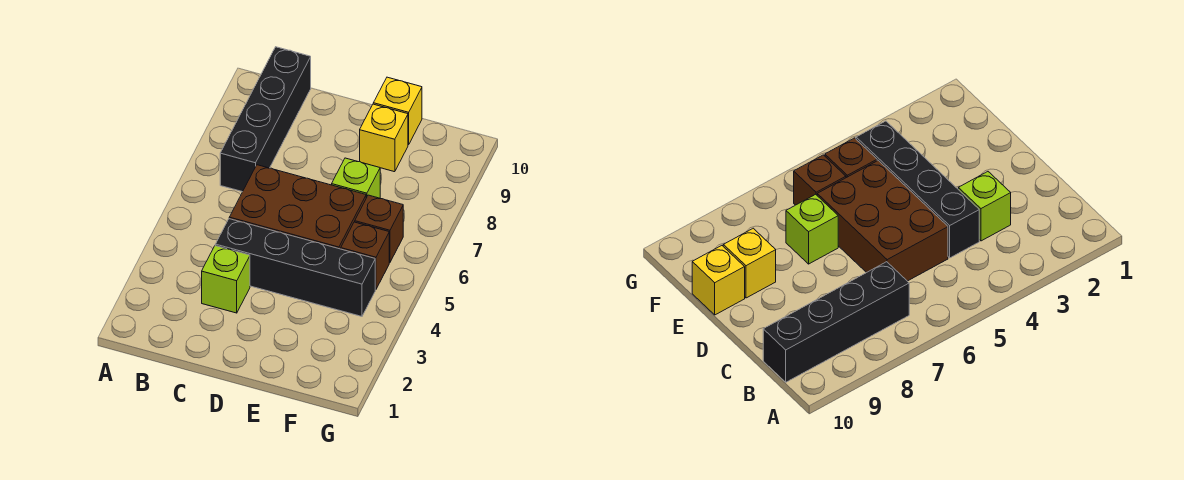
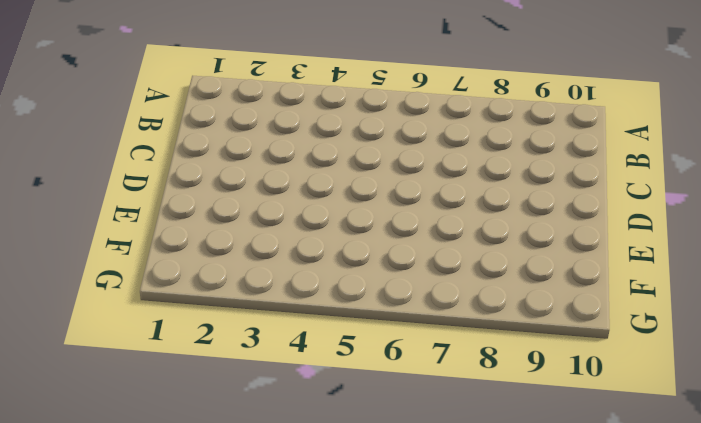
none -> black brick B7:B10 level 1
none -> lime brick C3 level 1

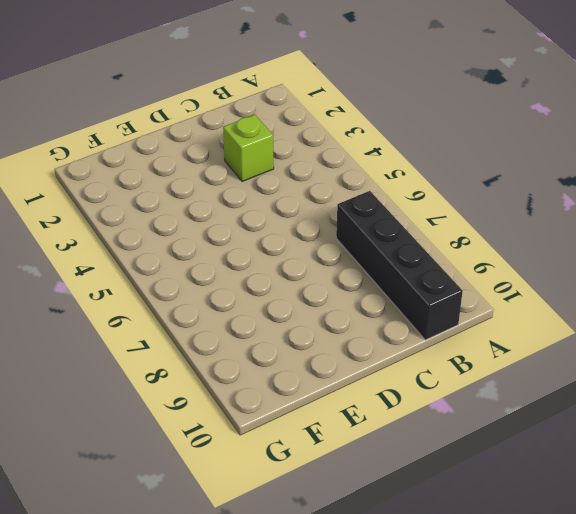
none -> black brick C4:F4 level 1
none -> brown brick C5:E6 level 1

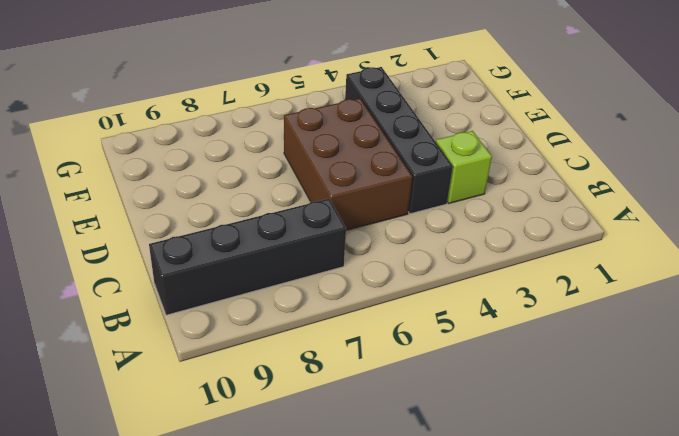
none -> lime brick E7 level 1
none -> yellow brick E9 level 1

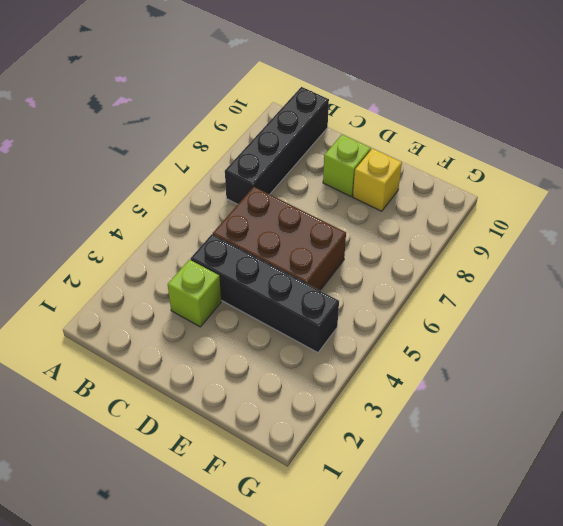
lime brick D9 level 1 -> lime brick E7 level 1
none -> yellow brick E10 level 1
none -> brown brick F5 level 1

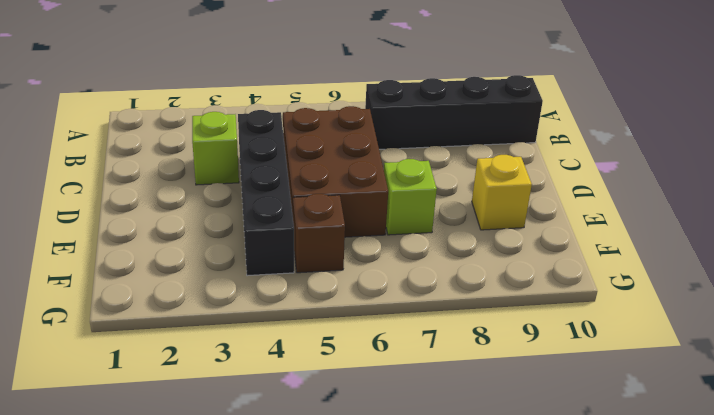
none -> yellow brick E10 level 1
none -> brown brick F6 level 1

